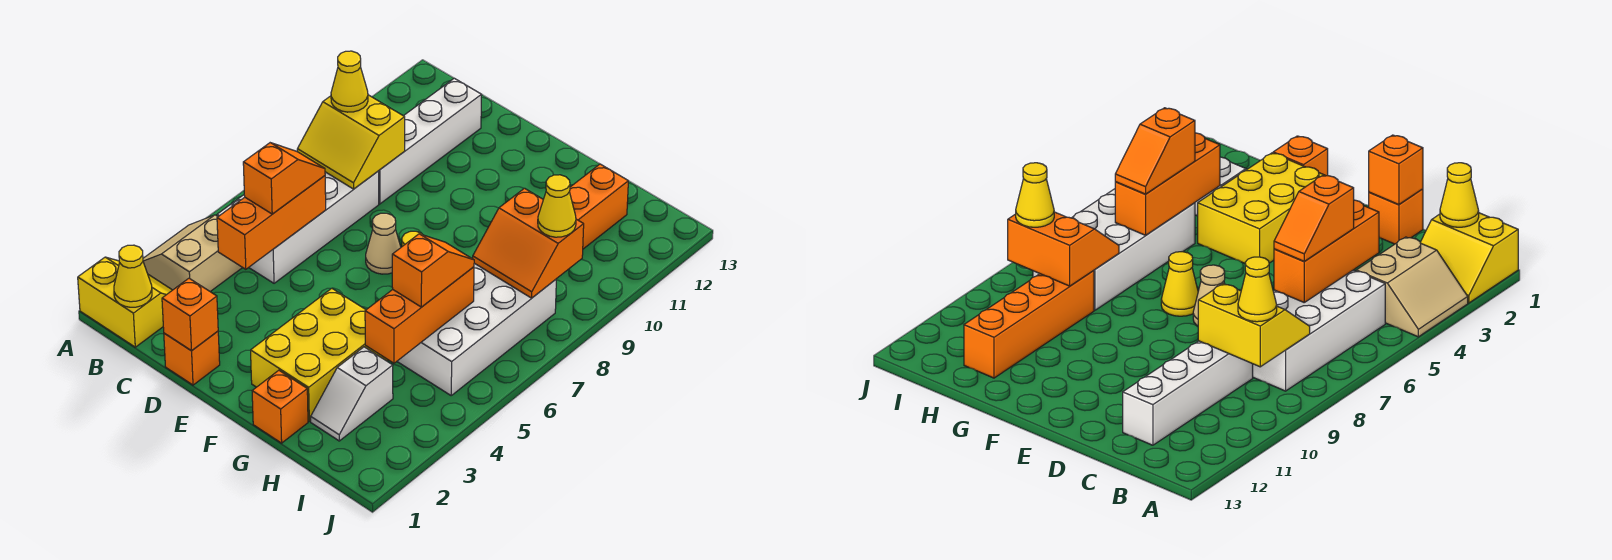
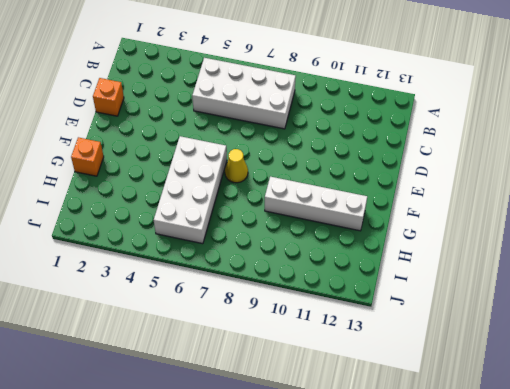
white brick F5:I6 level 1 -> white brick H5:I8 level 1
white brick G9:G12 level 1 -> white brick C9:C12 level 1
none -> yellow slope A1:B2 level 1 top 1
none -> tan slope A3:B4 level 1 top B
none -> tan cone E7 level 1

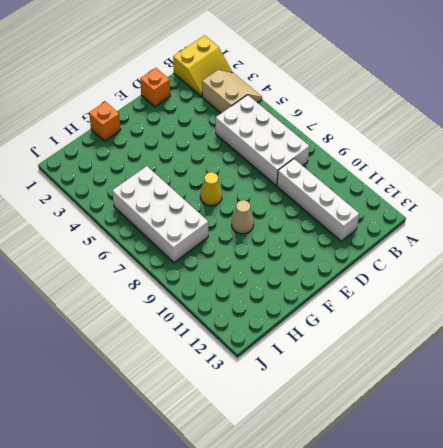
tan cone F9 level 1 -> tan cone E7 level 1
none -> yellow brick F2:G4 level 1
none -> white slope H2:H3 level 1 top 3
none -> orange brick H9:H12 level 1

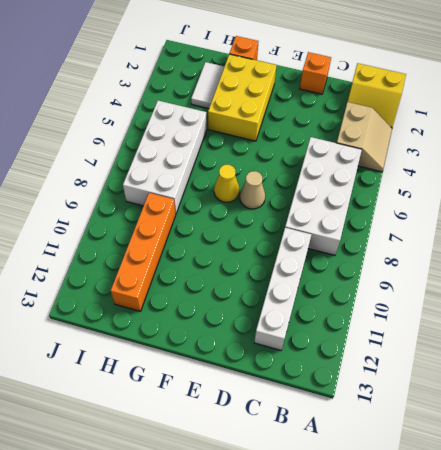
white tile H2:H3 level 1 -> white slope H2:H3 level 1 top 3
none -> yellow cone B1 level 2
none -> yellow slope B8:C9 level 2 top 9
none -> orange brick C4:C6 level 2

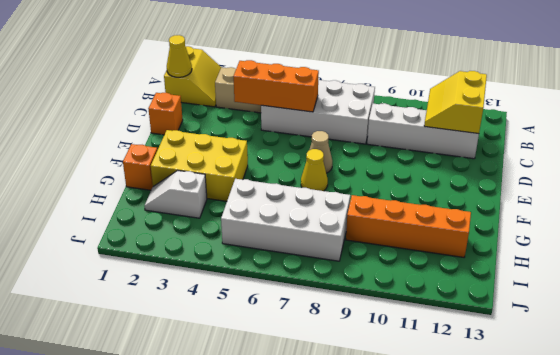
yellow slope B11:C12 level 2 top 12 -> yellow slope B8:C9 level 2 top 9
none -> orange brick D1 level 2
none -> orange brick H4:H6 level 2
none -> orange slope H8:I9 level 2 top 9

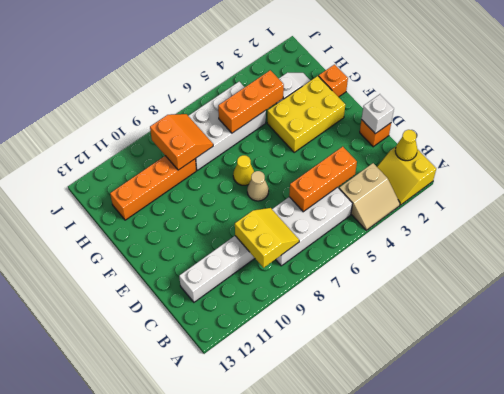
white brick D1 level 2 -> orange brick D1 level 2
none -> yellow cone B9 level 3
none -> orange slope C5:C6 level 3 top 5
none -> orange slope H5:H6 level 3 top 5

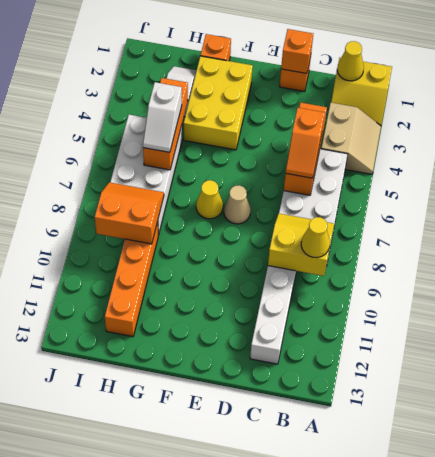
white slope H5:H6 level 3 top 5 -> orange slope H5:H6 level 3 top 5
none -> yellow cone I9 level 3

